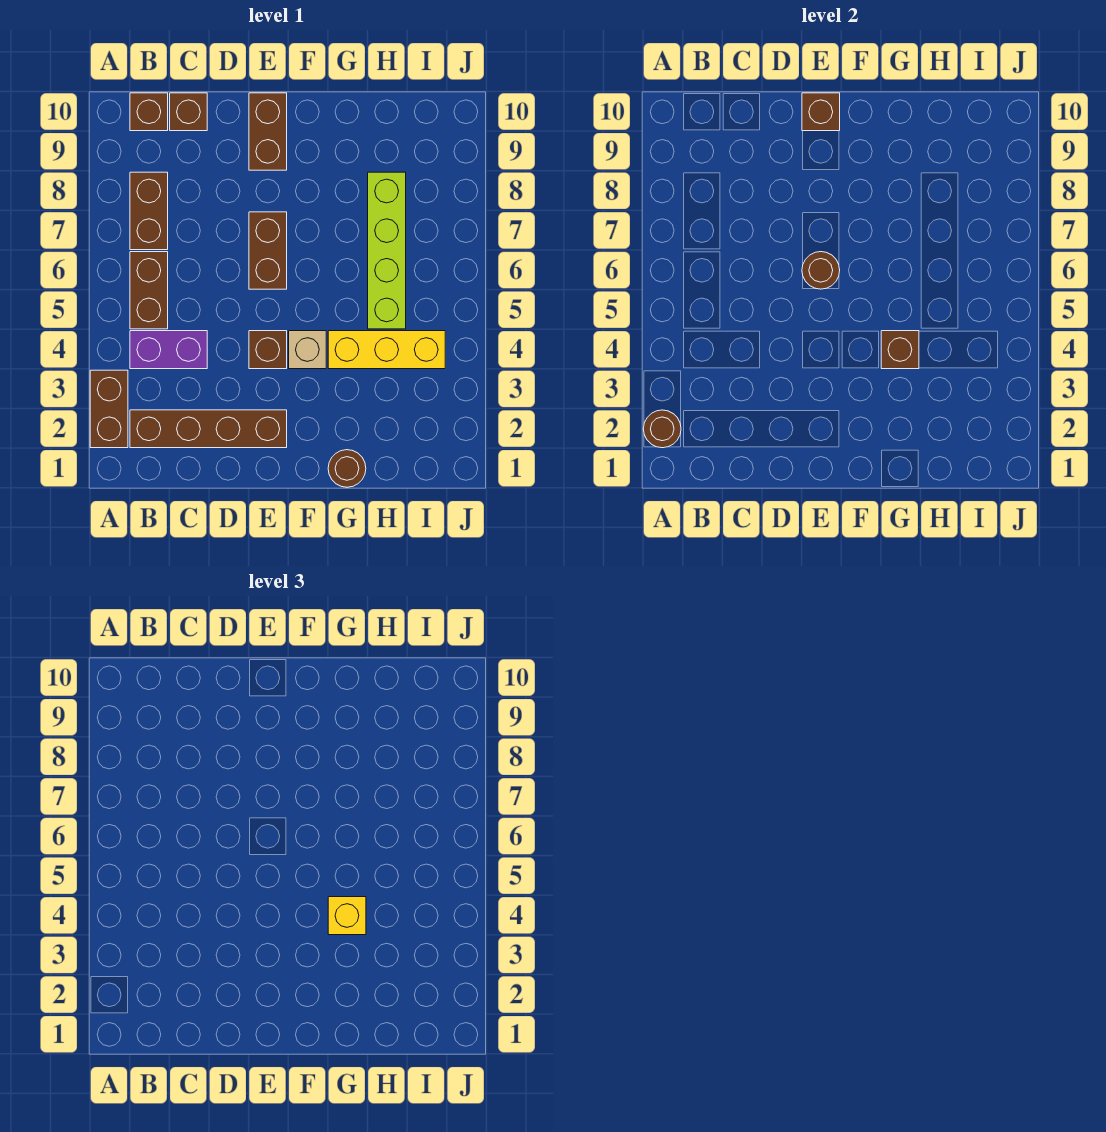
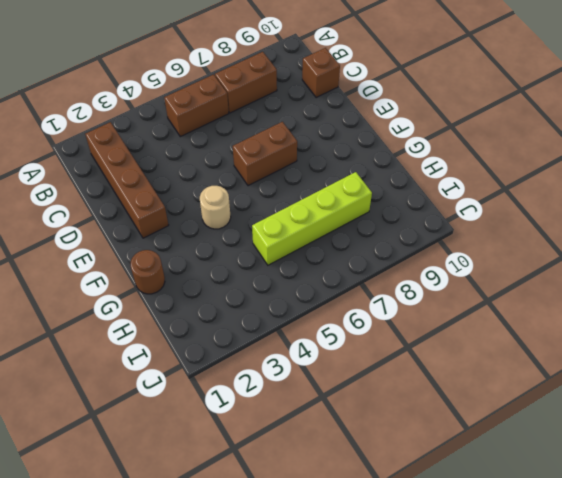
tan round brick F4 level 1 -> tan brick F4 level 1
none -> brown brick A2:A3 level 1
none -> purple brick B4:C4 level 1
none -> brown brick B10 level 1

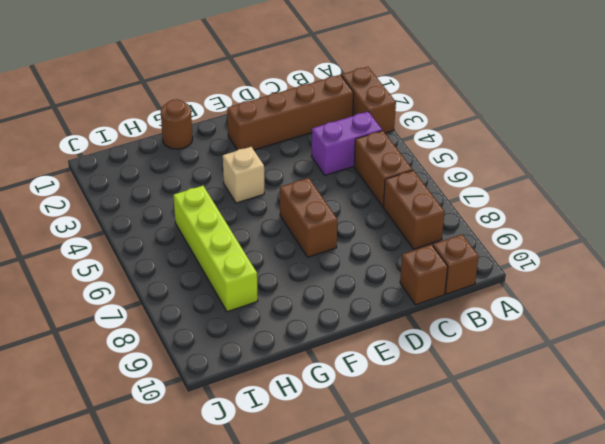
none -> brown brick E4 level 1
none -> brown brick E9:E10 level 1
none -> yellow brick G4:I4 level 1

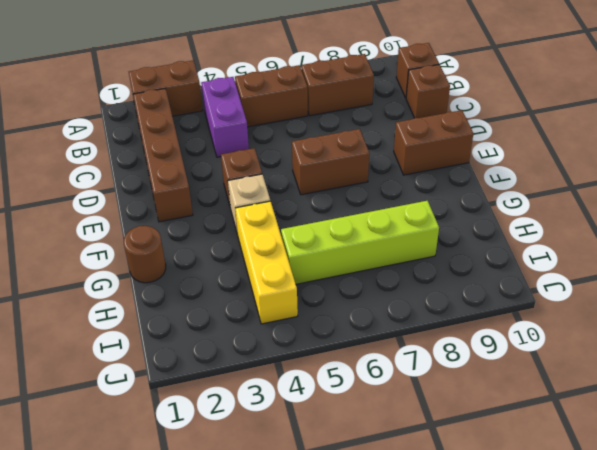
none -> brown round brick A2 level 2
none -> brown round brick E6 level 2
none -> brown brick E10 level 2

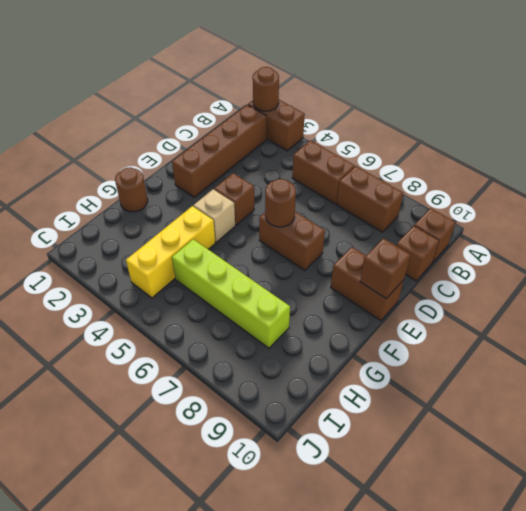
none -> purple brick B4:C4 level 1
none -> brown brick G4 level 2
none -> yellow brick G4 level 3

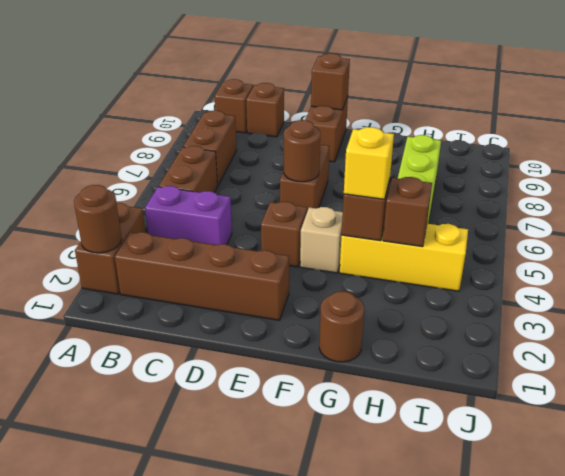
brown brick H4 level 2 -> none

